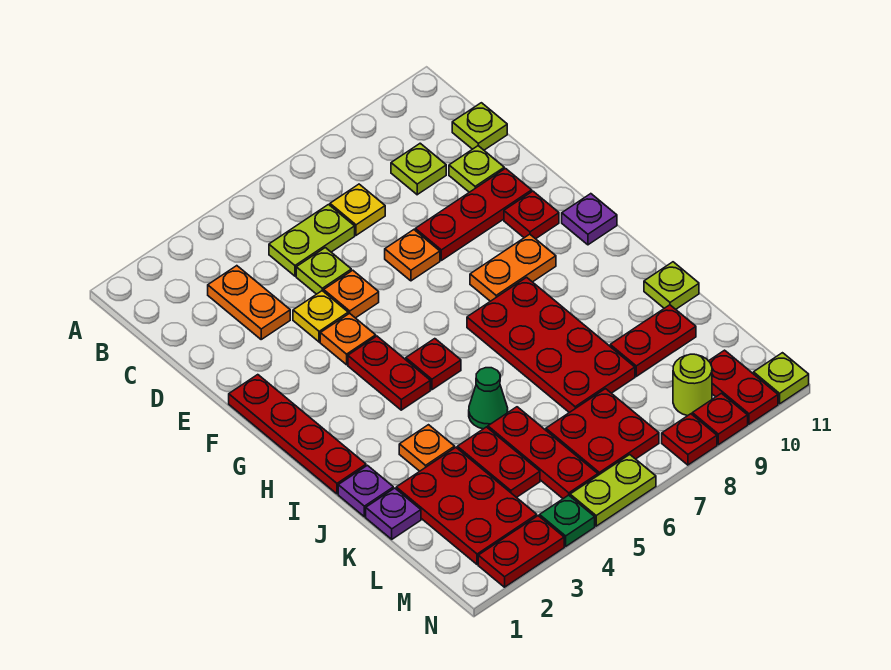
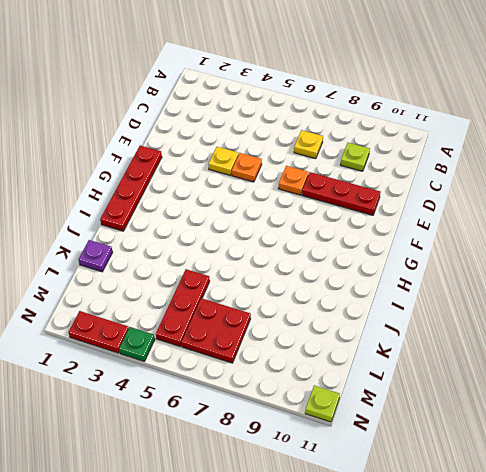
none -> orange plate C3:D3 level 1
none -> lime plate C5:C6 level 1
none -> lime plate C11 level 1
none -> lime plate D5 level 1

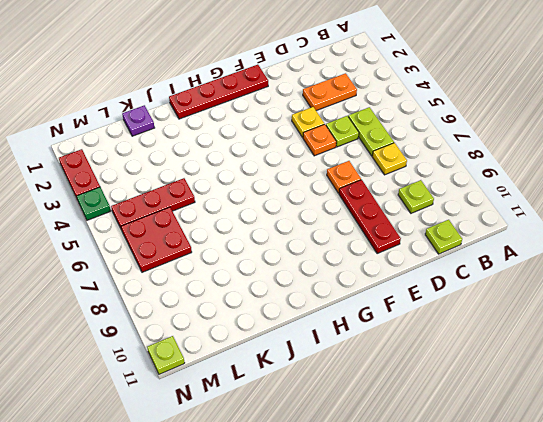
none -> lime plate D10 level 1
none -> orange plate F4 level 1
none -> red plate F10 level 1
none -> red plate G4:H4 level 1

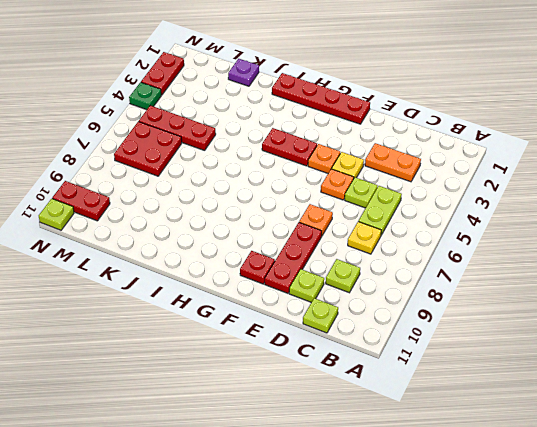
none -> orange plate G8:G9 level 1
none -> purple plate G11 level 1
none -> red plate H5 level 1
none -> red plate H7:K8 level 1

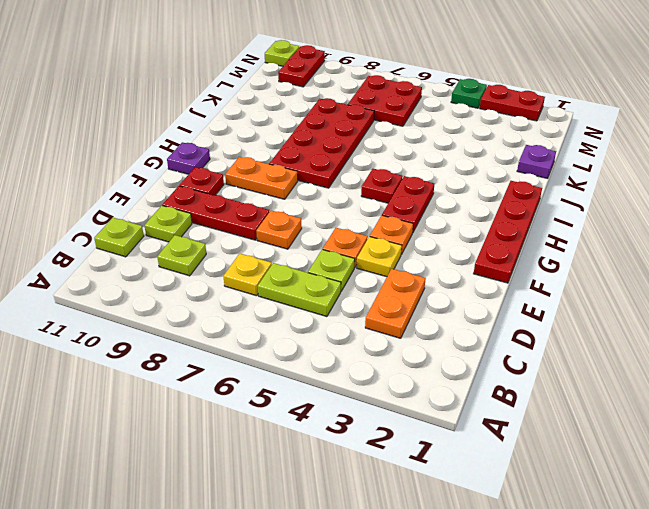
none -> purple plate J1 level 1
none -> orange plate J3 level 1
none -> green cone J5 level 1
none -> lime plate J11 level 1

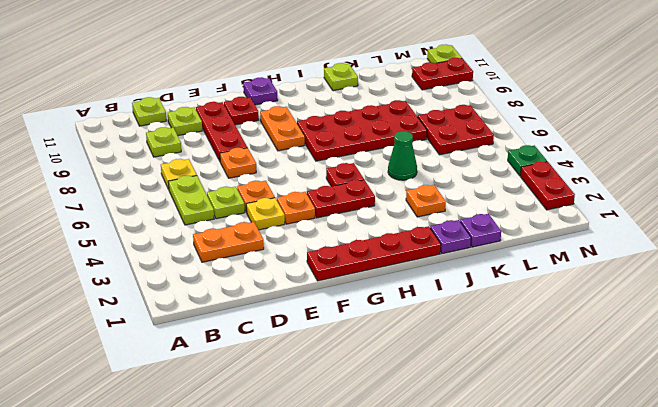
none -> red plate K2:M3 level 1
none -> red plate K4:L4 level 1
none -> red plate K5:M5 level 1
none -> red plate K9:K10 level 1

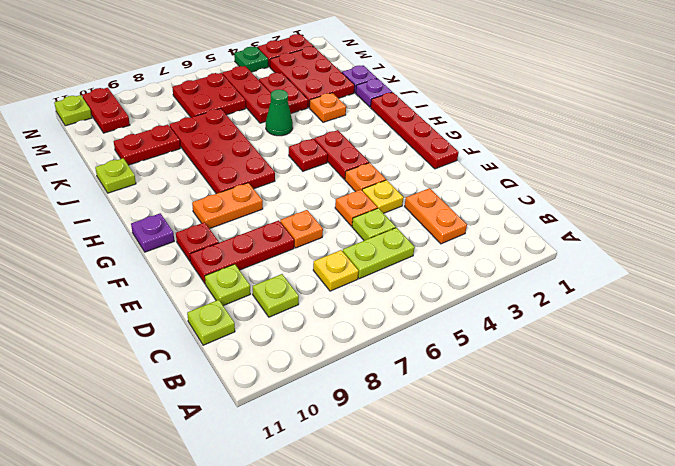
none -> lime round brick M9 level 1
none -> lime plate N5:N6 level 1
none -> red plate N8 level 1
none -> red plate N9 level 1

